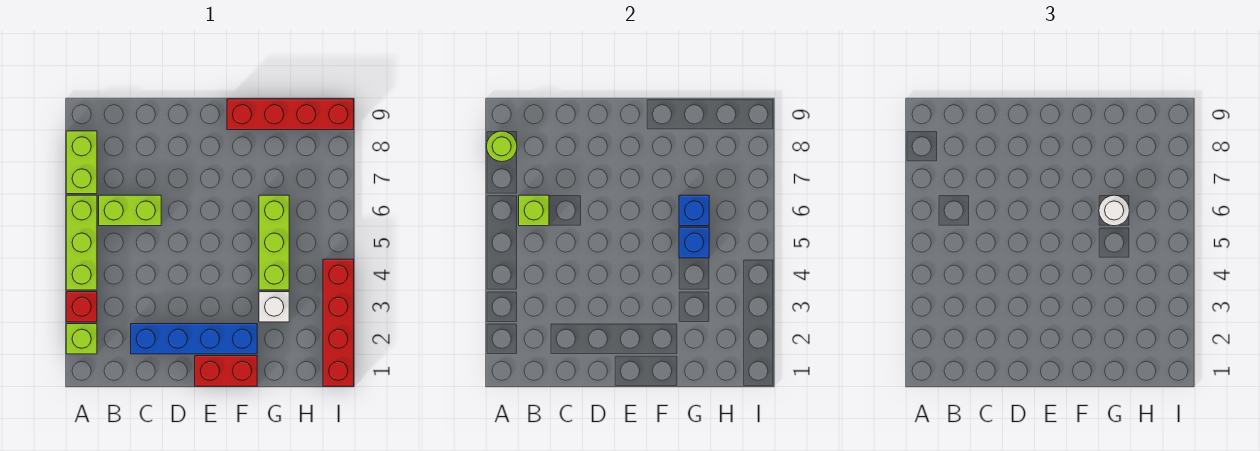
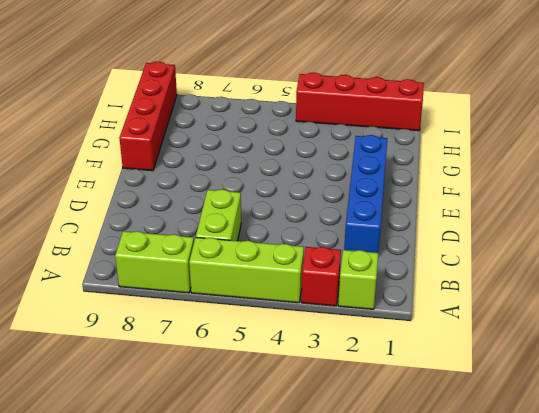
none -> red brick E1:F1 level 1
none -> white brick G3 level 1
none -> lime brick G4:G6 level 1

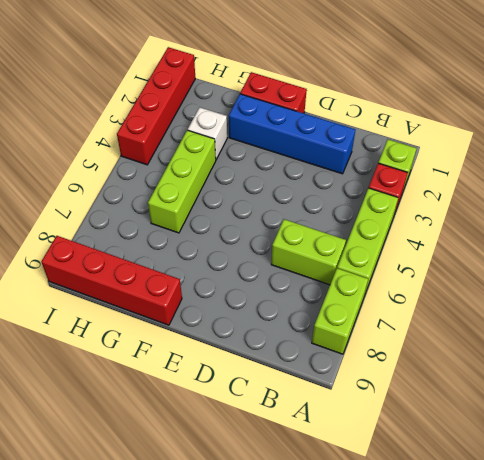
none -> lime round brick A8 level 2
none -> lime brick B6 level 2
none -> blue brick G5 level 2

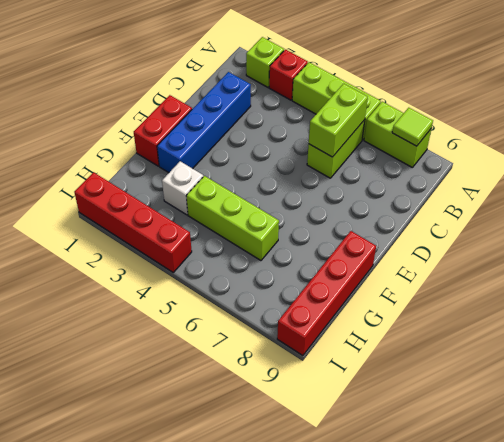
lime tile A8 level 2 -> lime round brick A8 level 2
lime brick B6:C6 level 2 -> lime brick B6 level 2
none -> blue brick G5 level 2
none -> blue brick G6 level 2
none -> white round brick G6 level 3

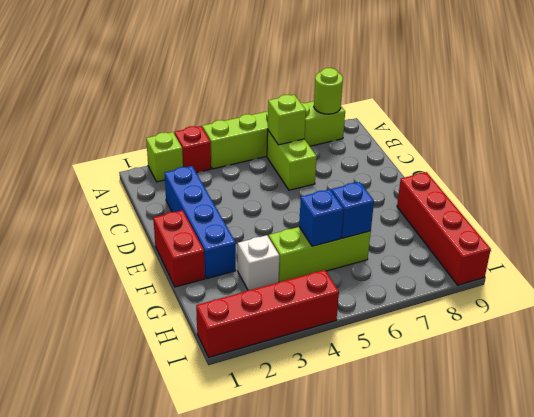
none -> white round brick G6 level 3

